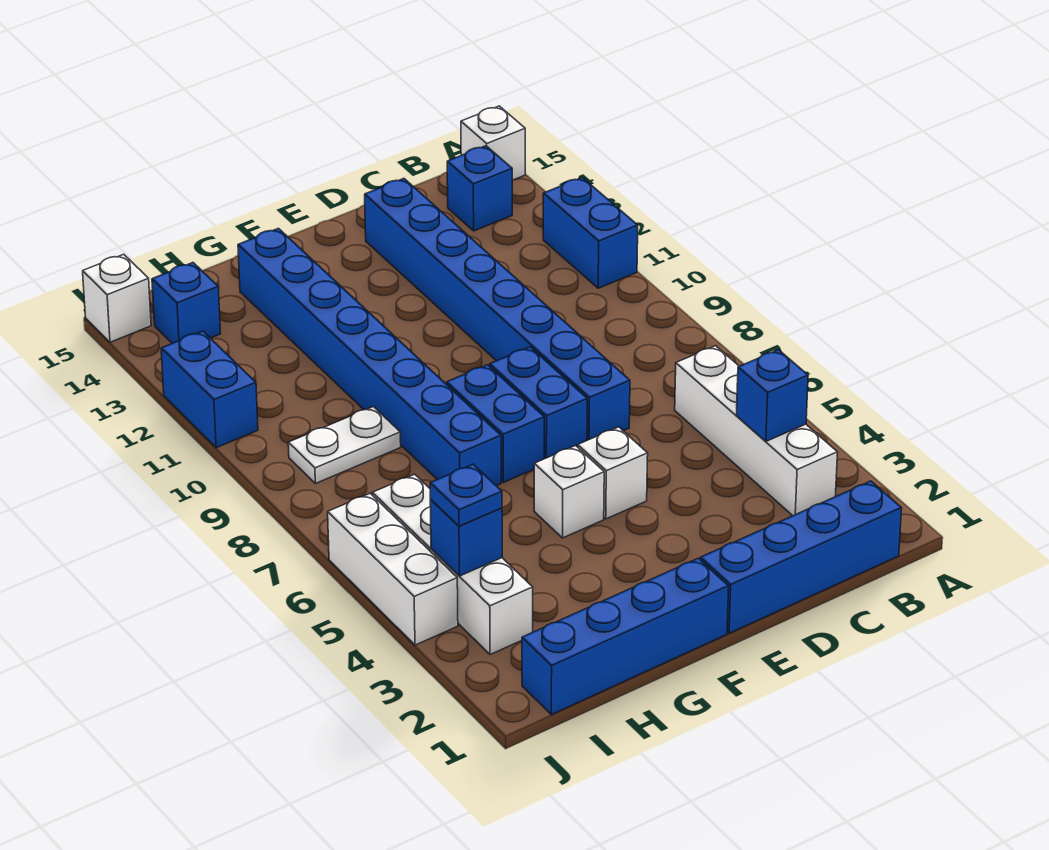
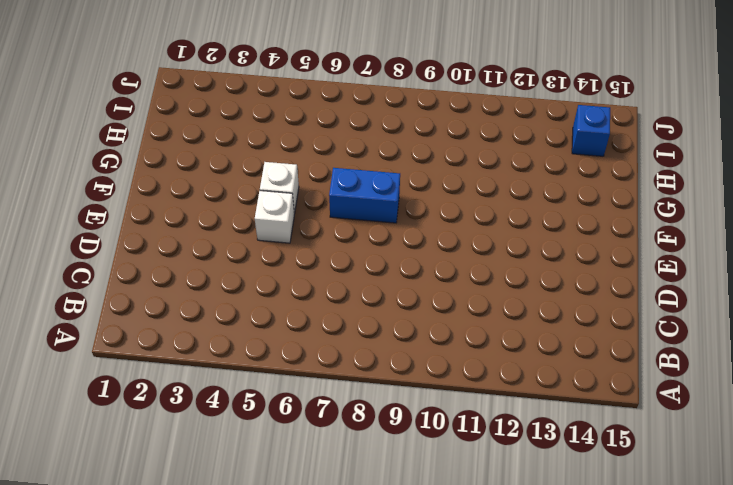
none -> blue brick A11:A12 level 1
none -> white brick A15 level 1
none -> blue brick B1:E1 level 1

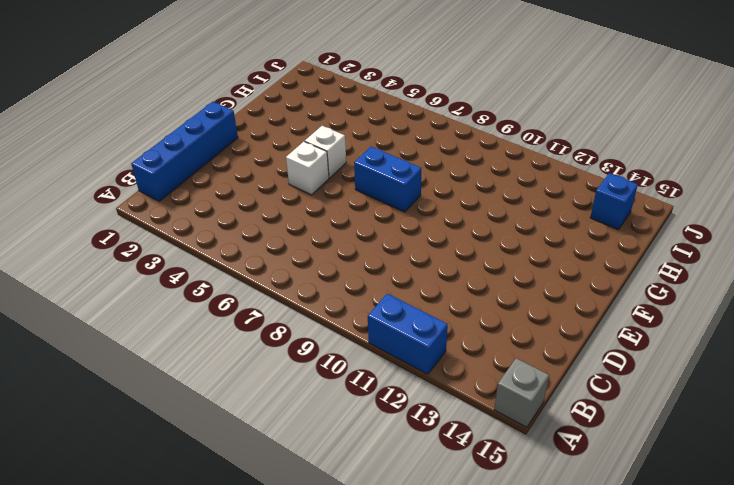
grey brick A15 level 1 -> white brick A15 level 1
none -> white brick B3:B6 level 1
none -> blue brick B14 level 1
none -> blue brick D7:D14 level 1

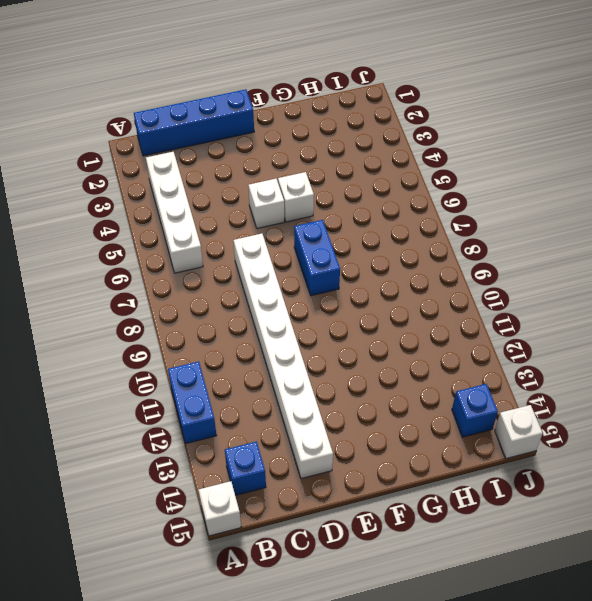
white brick D7:D14 level 1 -> blue brick D7:D14 level 1
none -> blue brick E7:E8 level 1
none -> blue brick F1:I1 level 1
none -> blue brick G7:G14 level 1

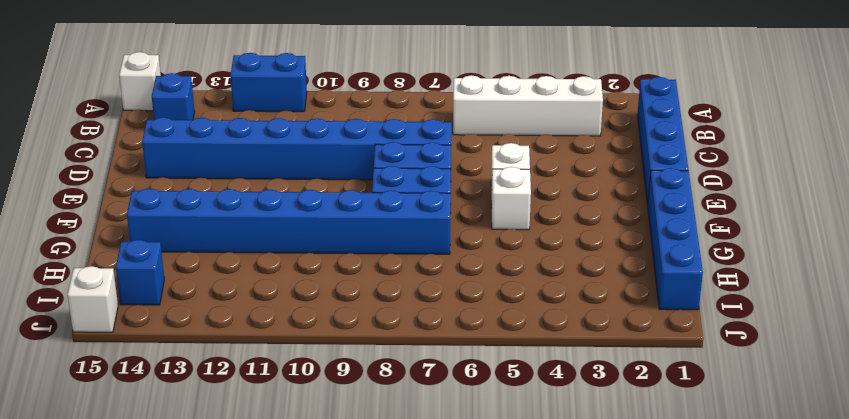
none -> white plate H9:I9 level 1
none -> white brick I3:I6 level 1
none -> white brick J4:J6 level 1

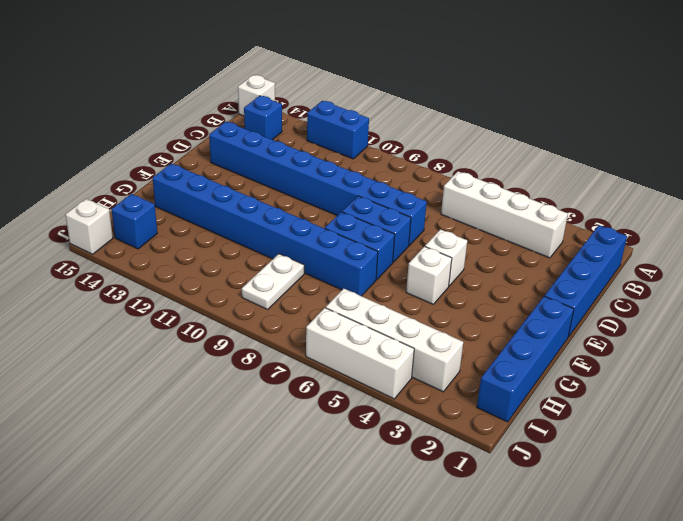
none -> blue brick J11:J12 level 1
none -> blue brick B4 level 2
none -> blue brick I4 level 2

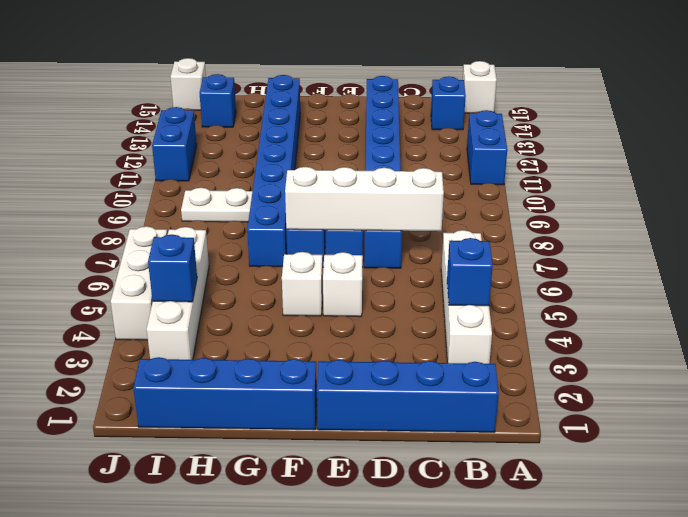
white brick C7:F7 level 2 -> none
none -> blue plate I4 level 3

